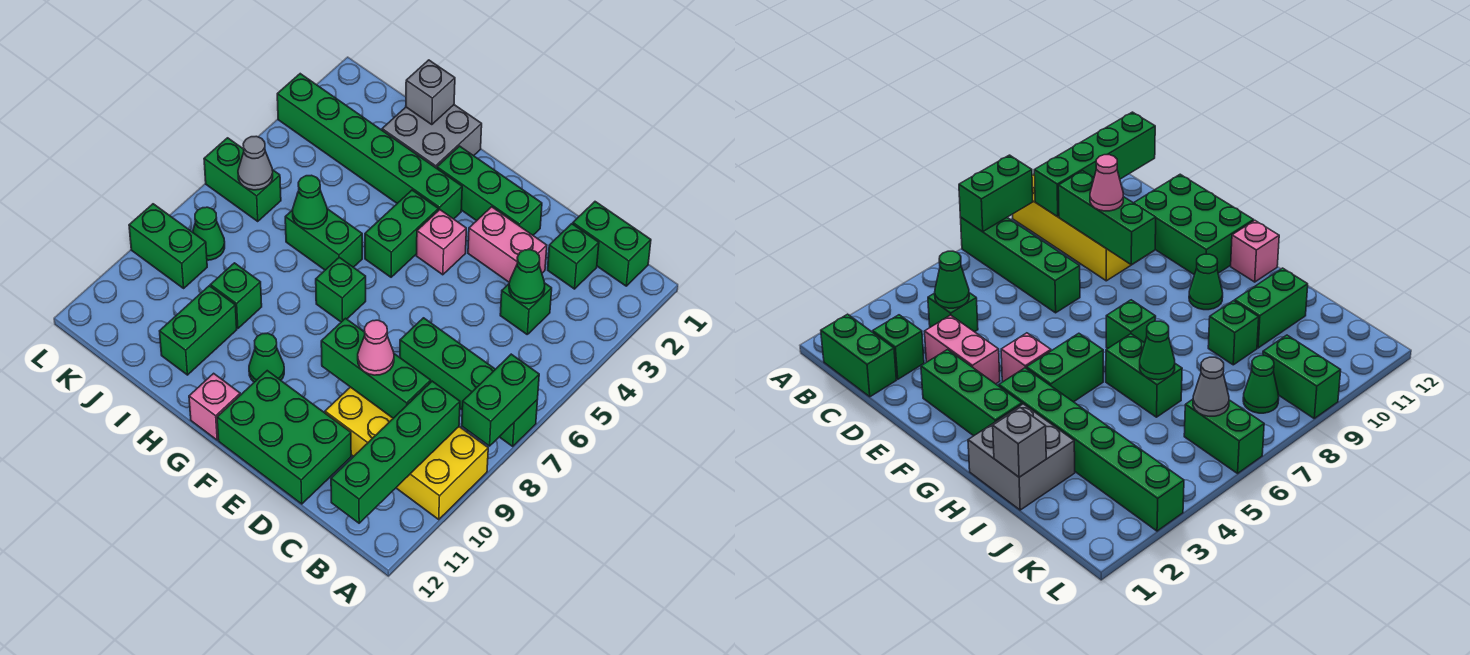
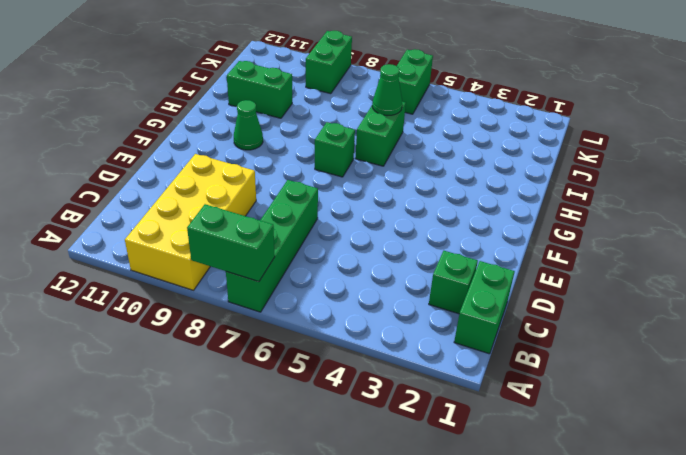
none -> green brick C4 level 1
none -> pink brick D3:E3 level 1
none -> green brick D11:F12 level 1

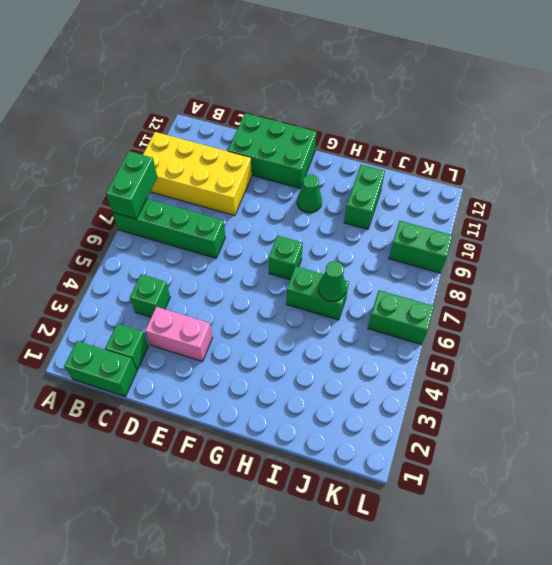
none -> green brick E2:G2 level 1
none -> pink brick F4 level 1
none -> green brick G3:L3 level 1

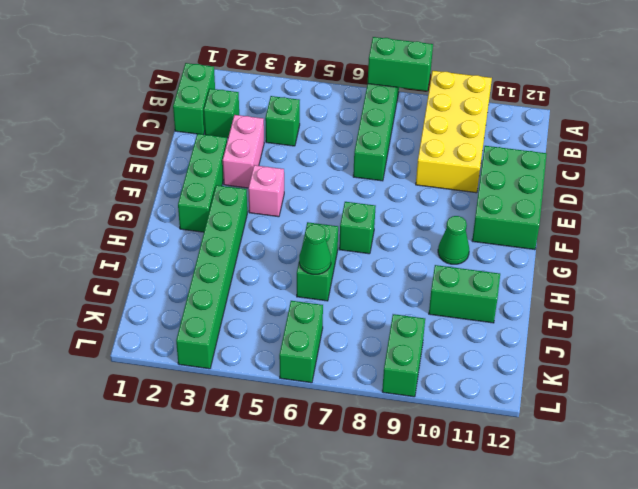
none -> green brick G4:G5 level 1
none -> pink brick G12 level 1
none -> grey brick H1:I2 level 1

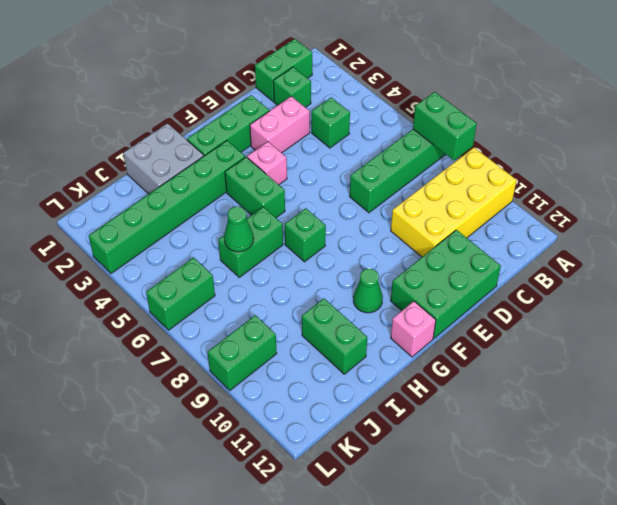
none -> green brick I9 level 1
none -> green cone K8 level 1
none -> green brick B9:B12 level 2

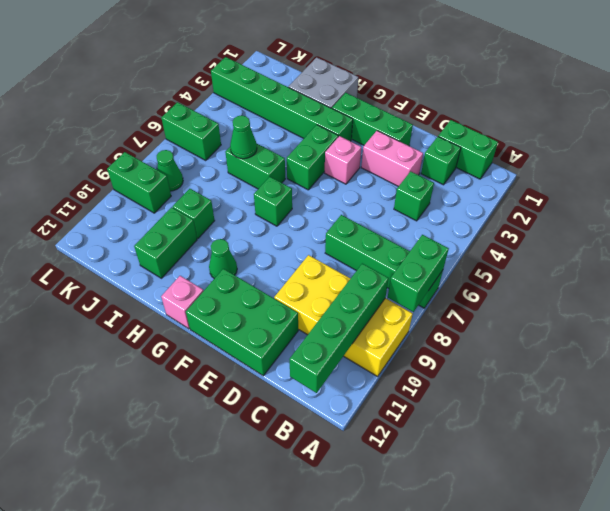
none -> green cone C4 level 2
none -> green brick C9:E9 level 2
none -> grey brick I1 level 2

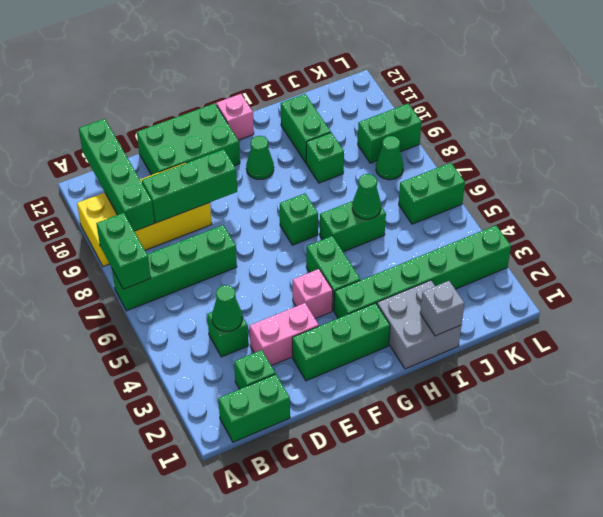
none -> grey cone K6 level 2
none -> pink cone D9 level 3

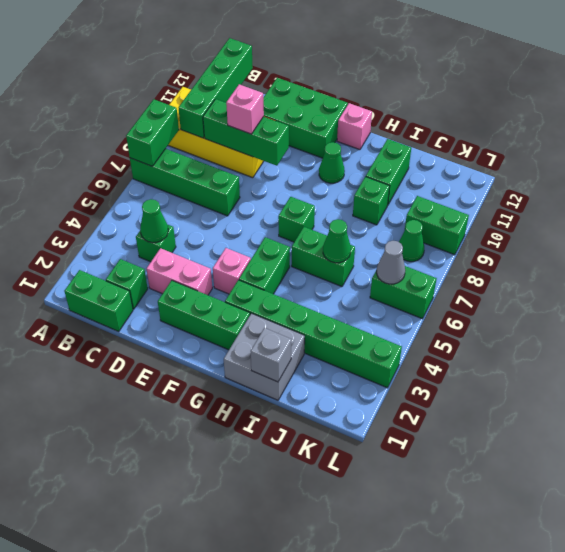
pink brick D9 level 3 -> pink cone D9 level 3

